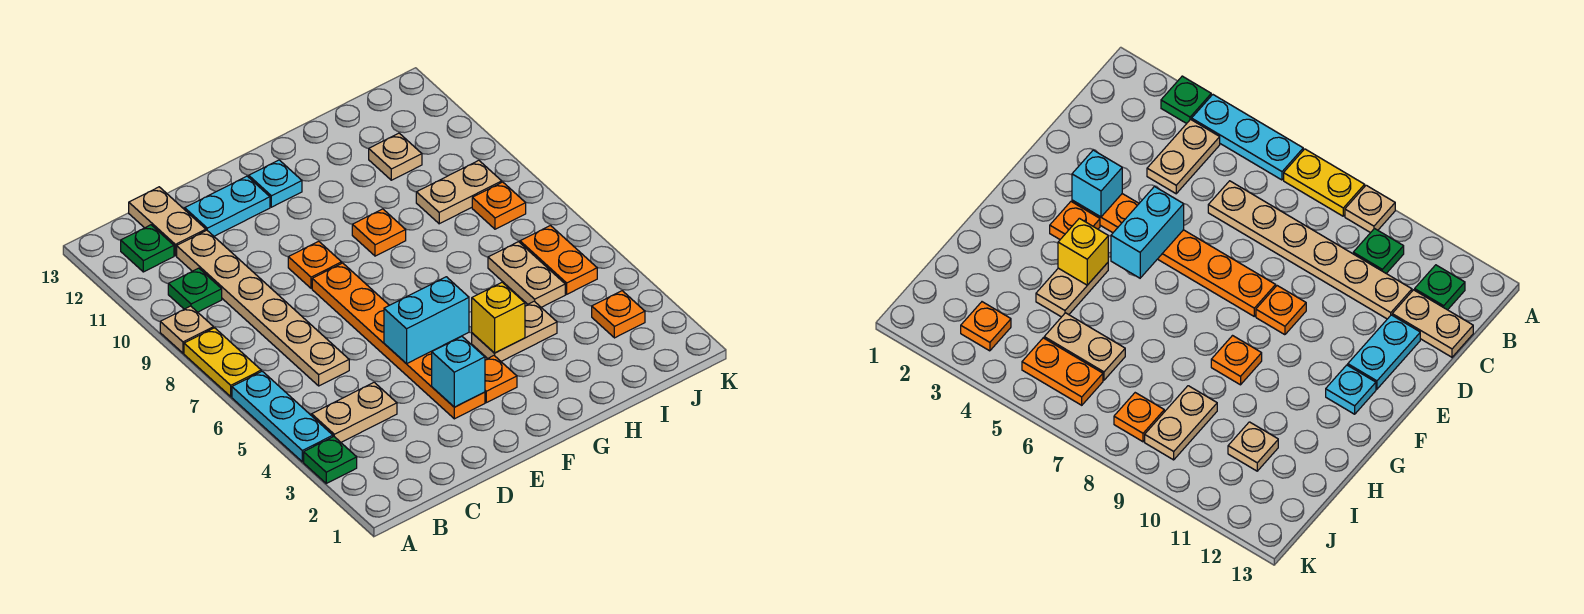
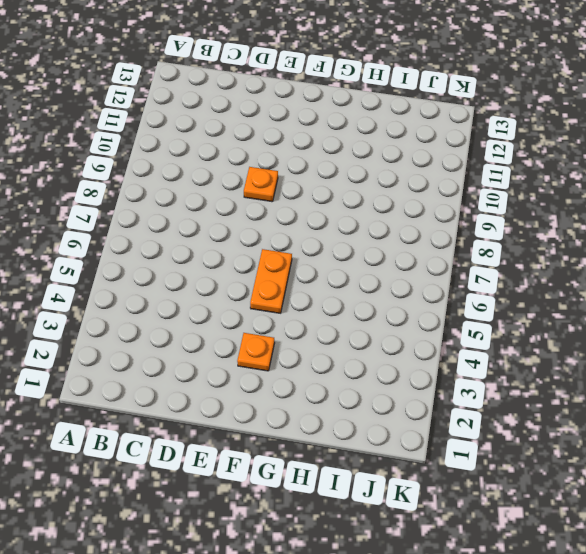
orange plate F5:F6 level 1 -> orange plate J5:J6 level 1
none -> green plate A3 level 1
none -> cyan plate A4:A6 level 1
none -> yellow plate A7:A8 level 1

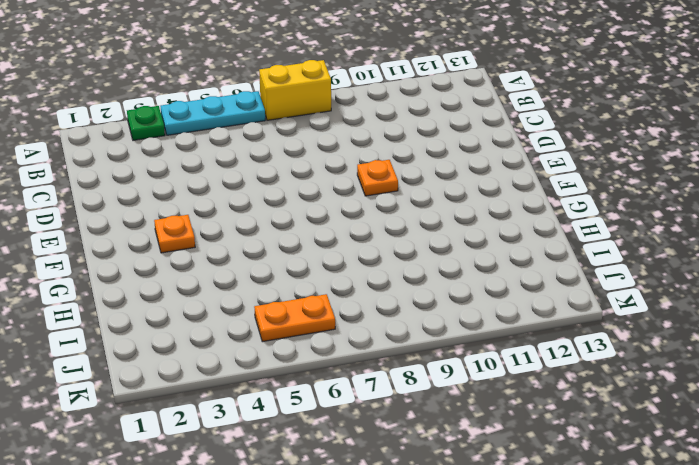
yellow brick A7:A8 level 1 -> yellow plate A7:A8 level 1
none -> tan plate A9 level 1
none -> tan plate B4:C4 level 1
none -> green plate B10 level 1

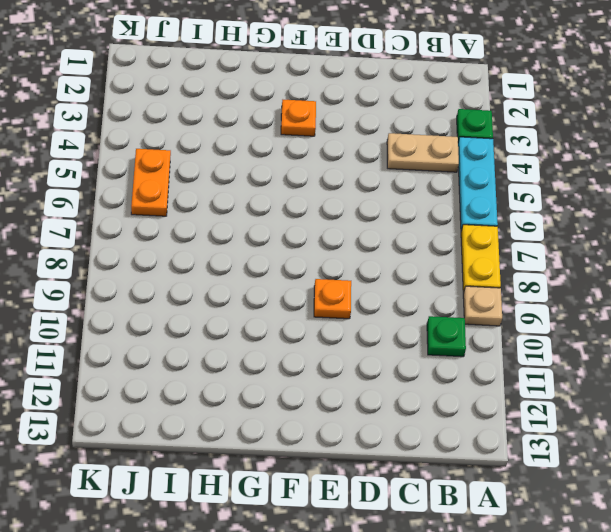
none -> green plate B12 level 1
none -> tan plate C6:C11 level 1
none -> tan plate C12:C13 level 1

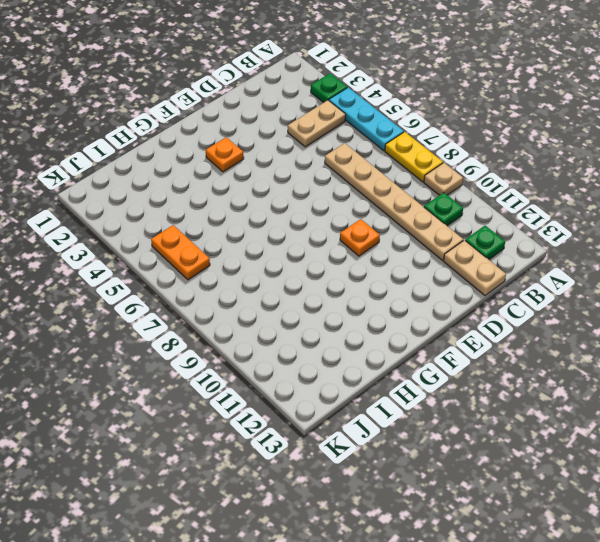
none -> cyan plate D12:E12 level 1
none -> orange plate E3:E8 level 1
none -> cyan plate F12 level 1

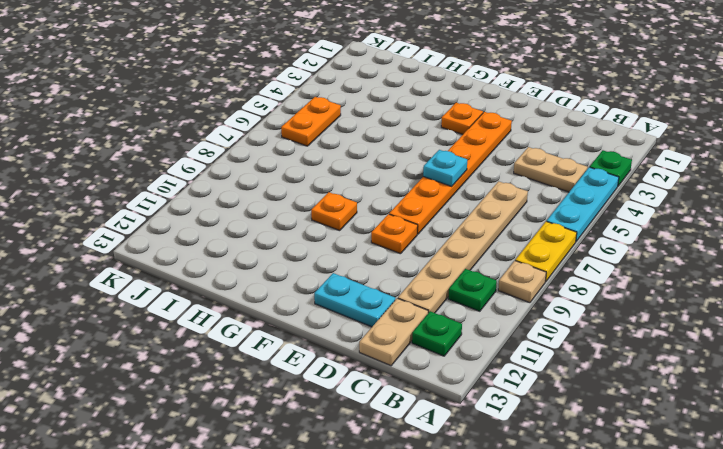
cyan plate E6 level 2 -> cyan plate F12 level 1
none -> tan plate G4:H4 level 1
none -> tan plate I5:I6 level 1
none -> tan plate I9:J9 level 1

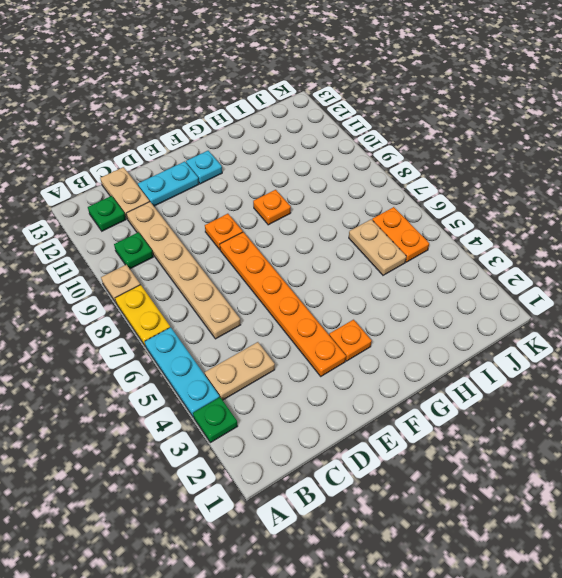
none -> tan plate G4:H4 level 1
none -> tan plate I9:J9 level 1
none -> tan plate I11 level 1

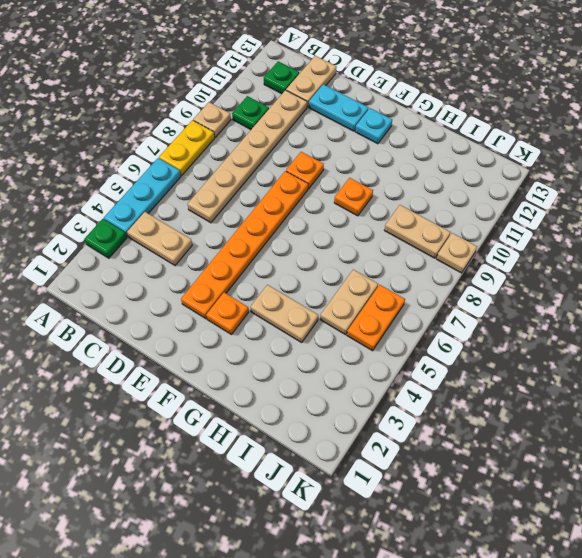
tan plate K9 level 1 -> tan plate I11 level 1
none -> orange plate J3 level 1
none -> orange plate J8 level 1
none -> cyan brick E3 level 2

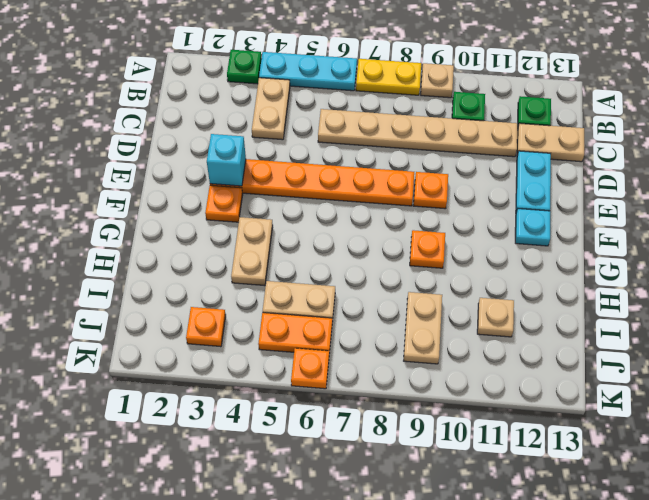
orange plate K6 level 1 -> orange plate J8 level 1
none -> cyan brick E5:F5 level 2
none -> yellow brick G4 level 2

